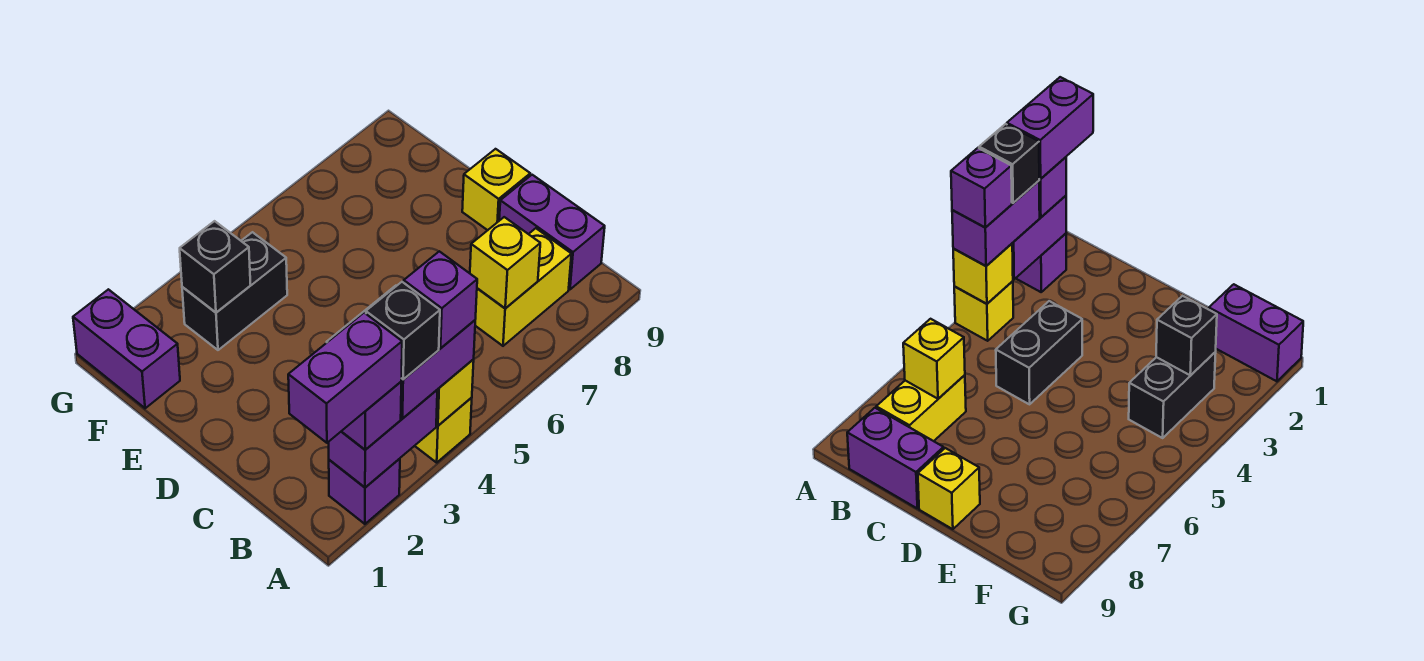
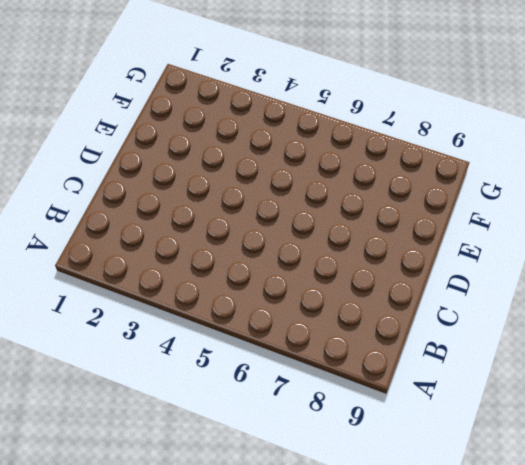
none -> purple brick A2 level 1
none -> yellow brick A4 level 1
none -> yellow brick B7:B8 level 1

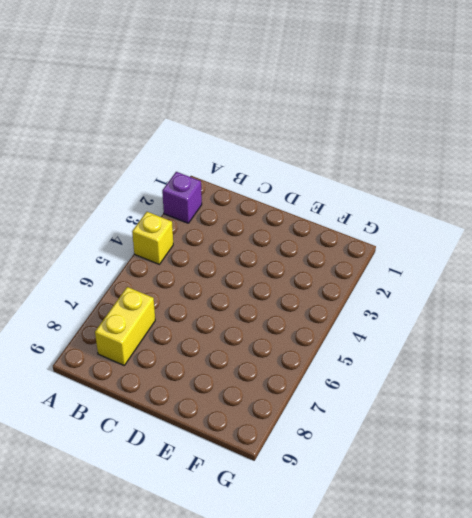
none -> purple brick B9:C9 level 1
none -> black brick C4:C5 level 1
none -> yellow brick D9 level 1

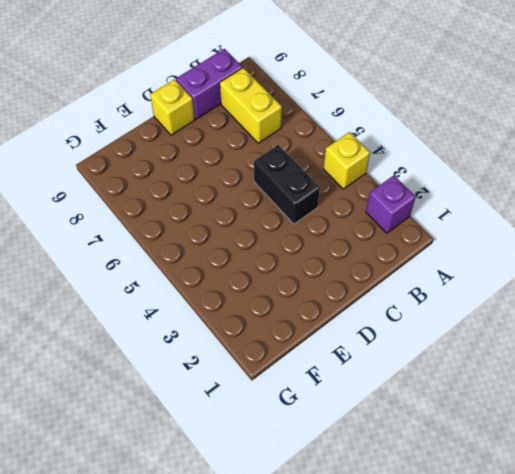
none -> purple brick F1:G1 level 1
none -> black brick F3:F4 level 1
none -> purple brick A2:A3 level 2

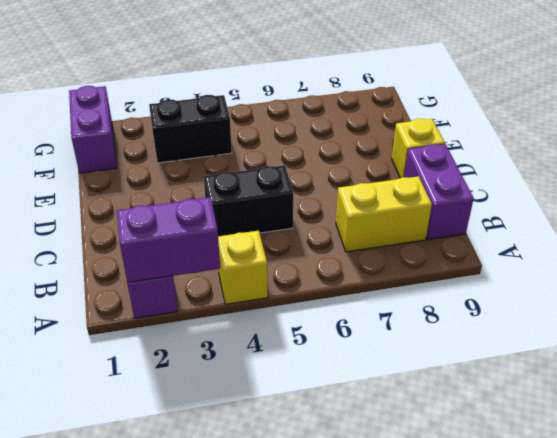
none -> yellow brick A4 level 2
none -> yellow brick B7 level 2
none -> black brick F3 level 2

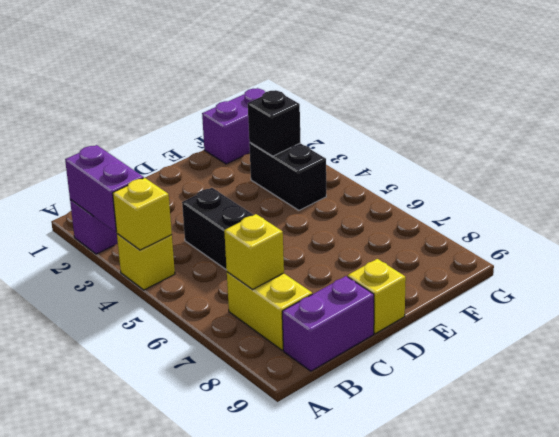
none -> purple brick A2 level 3
none -> purple brick A3:A4 level 3
none -> purple brick A1:A2 level 4

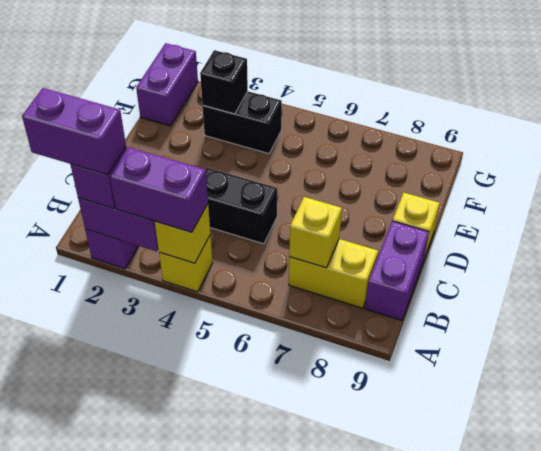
none -> black brick A3 level 4
none -> purple brick A4 level 4

